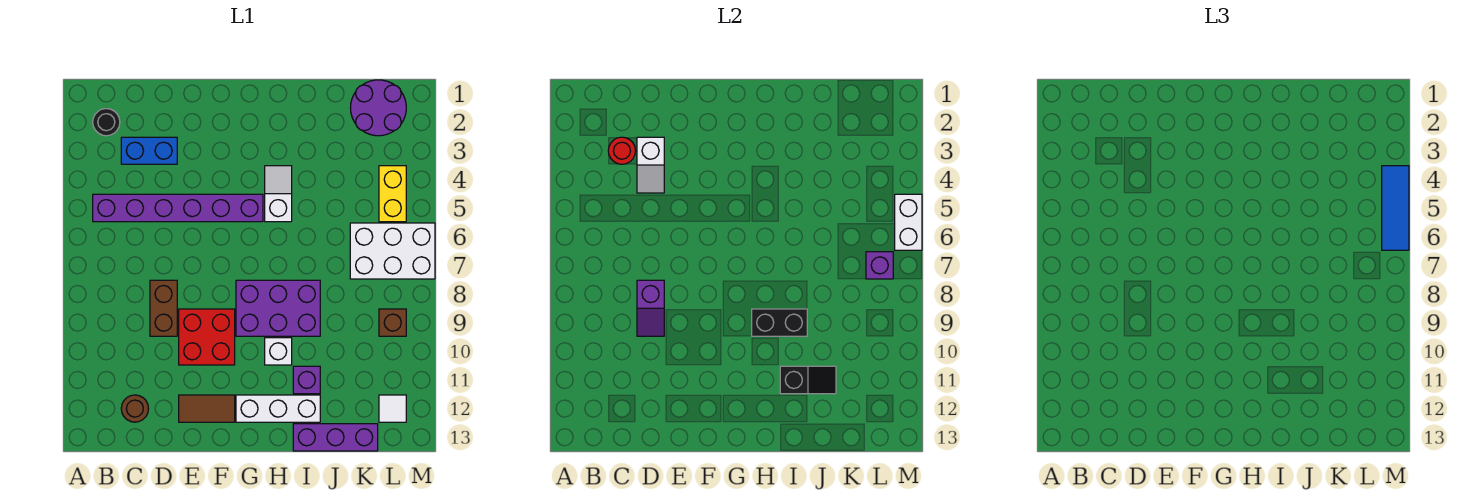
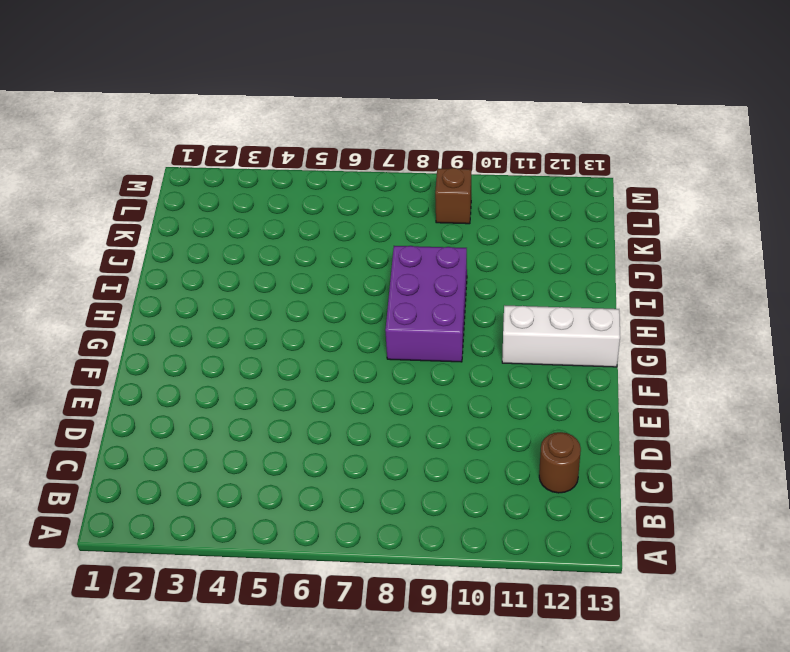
white brick G11:G13 level 1 -> white brick G12:I12 level 1
none -> black round brick B2 level 1
none -> purple brick B5:G5 level 1
none -> blue brick C3:D3 level 1

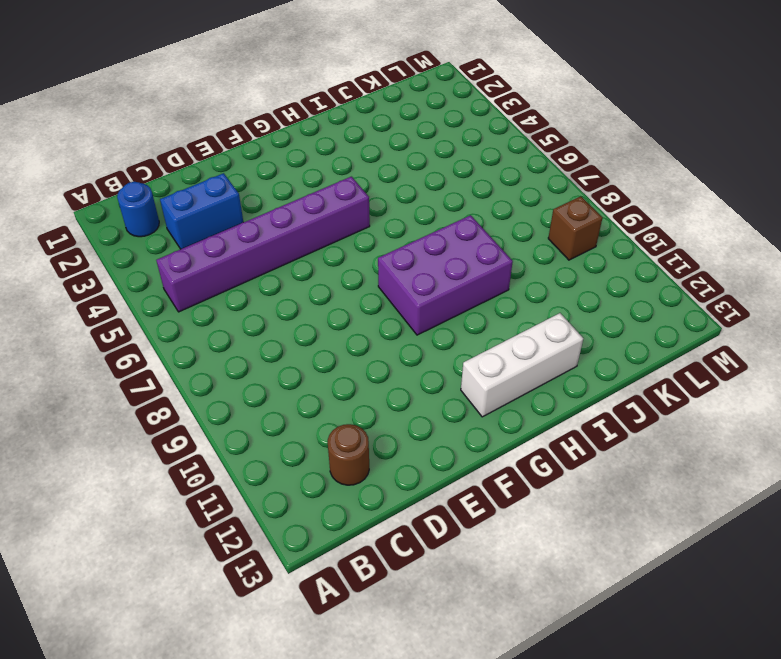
blue round brick B2 level 1 -> black round brick B2 level 1
none -> brown brick D8:D9 level 1
none -> red brick E9:F10 level 1
none -> brown tile E12:F12 level 1

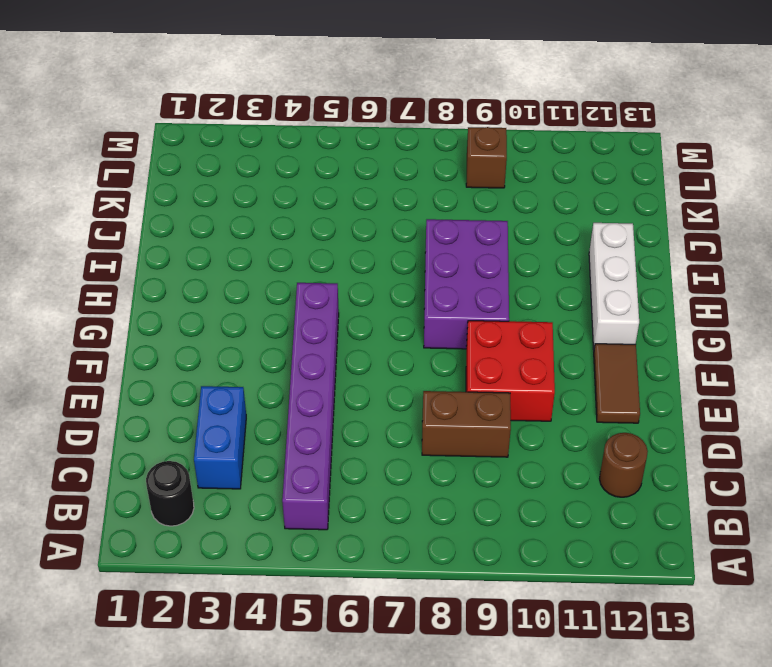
none -> white slope H4:H5 level 1 top 5
none -> white brick H10 level 1
none -> purple brick I11 level 1

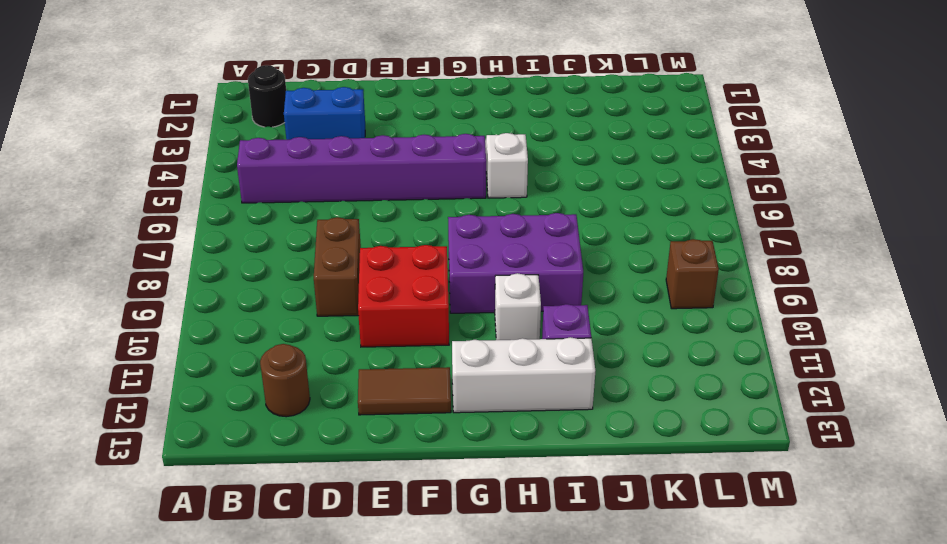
none -> purple brick I13:K13 level 1
none -> purple round brick K1:L2 level 1
none -> white brick K6:M7 level 1

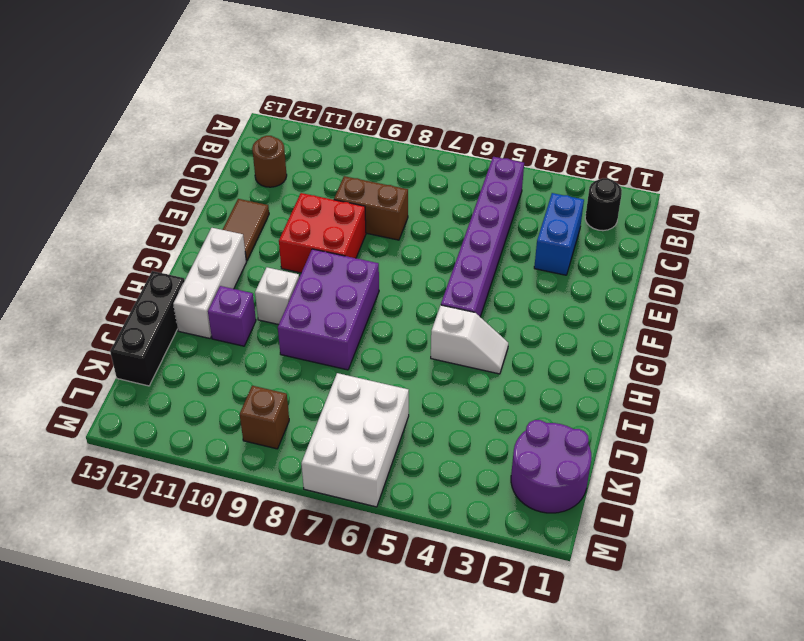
black brick I13:K13 level 1 -> purple brick I13:K13 level 1
none -> yellow brick L4:L5 level 1
none -> white tile L12 level 1
none -> red round brick C3 level 2

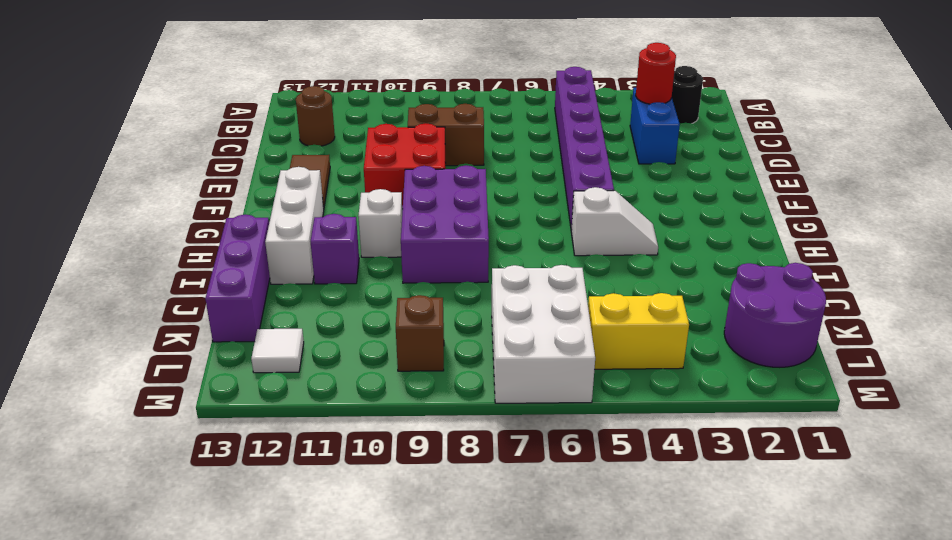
none -> white slope D3:D4 level 2 top 3
none -> purple slope D8:D9 level 2 top 8
none -> black brick H9:I9 level 2

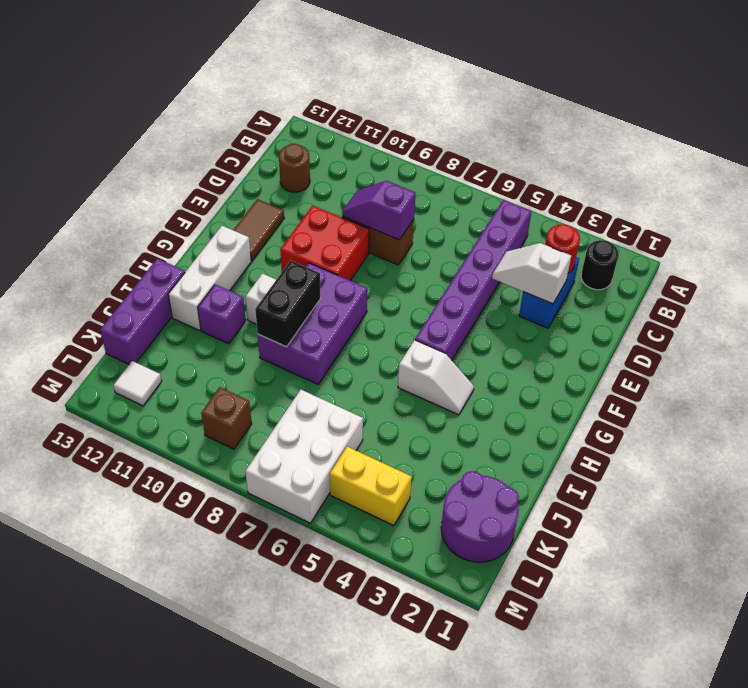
none -> black slope I11:J11 level 2 top I
none -> purple brick L7 level 2
none -> white brick M5:M6 level 2

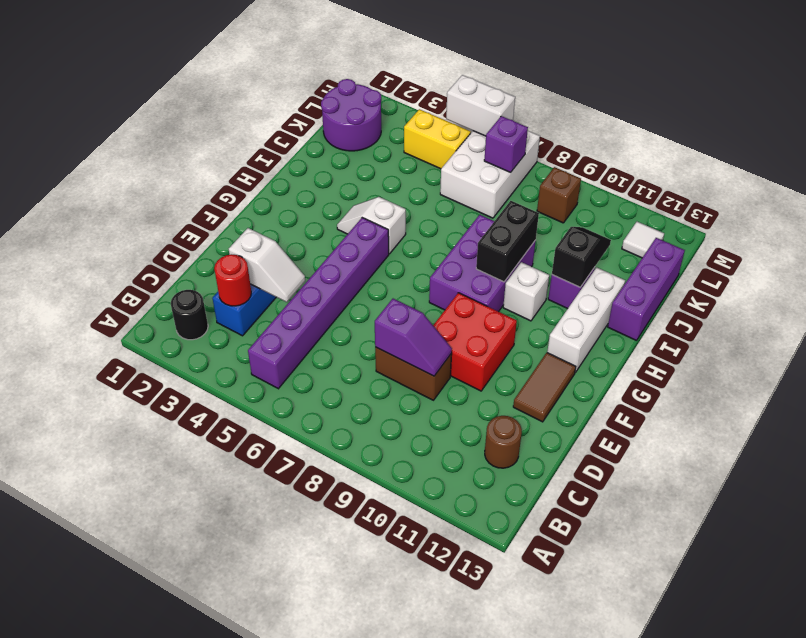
none -> blue tile M4:M6 level 3

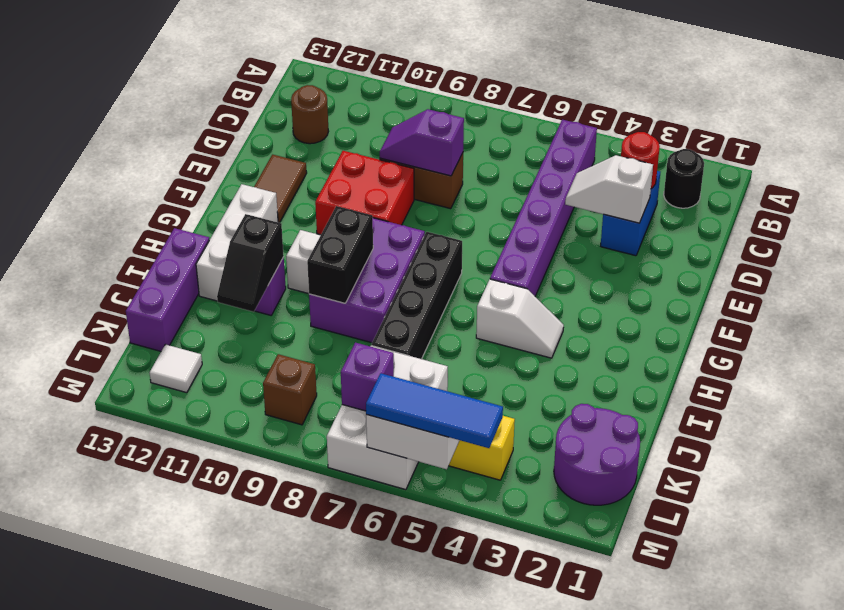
black brick G7:J7 level 1 -> none

